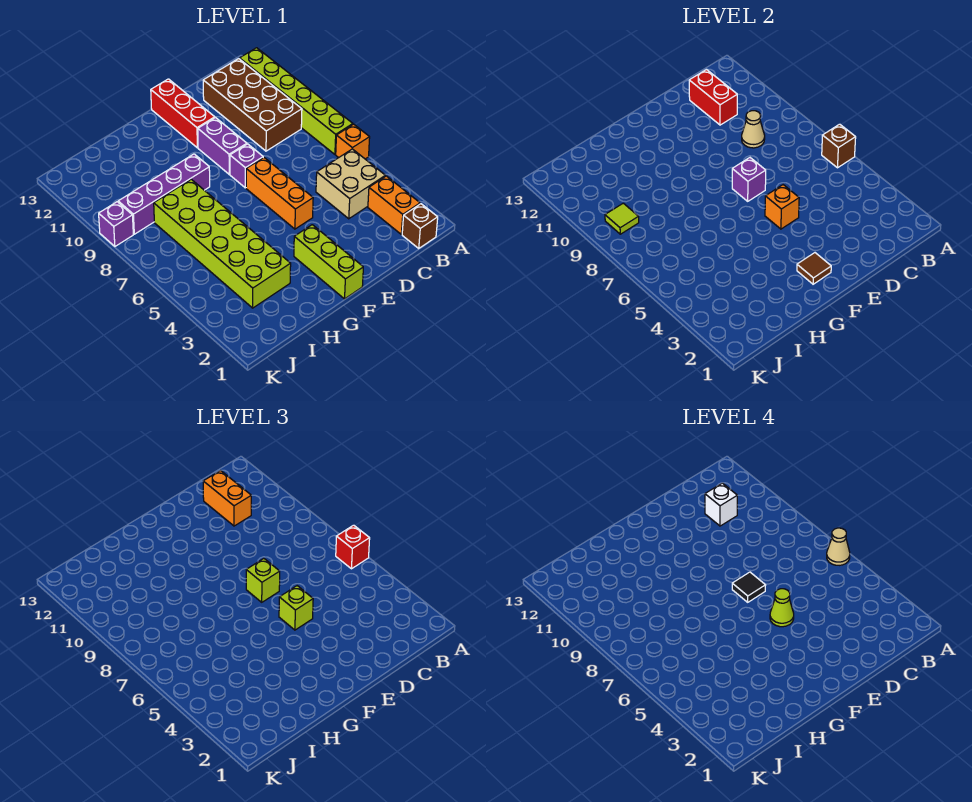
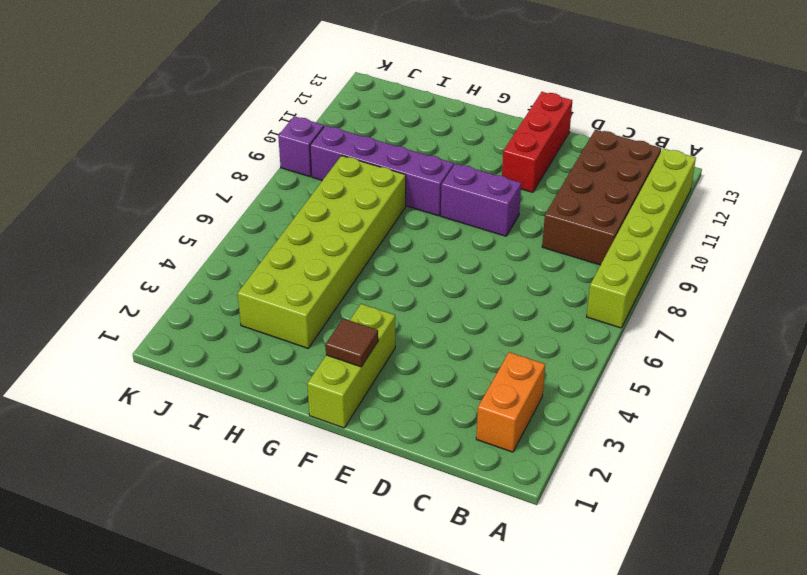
purple brick E9:F9 level 1 -> purple brick E9:E10 level 1
none -> orange brick A6 level 1
none -> brown brick B1 level 1
none -> tan brick B4:C5 level 1

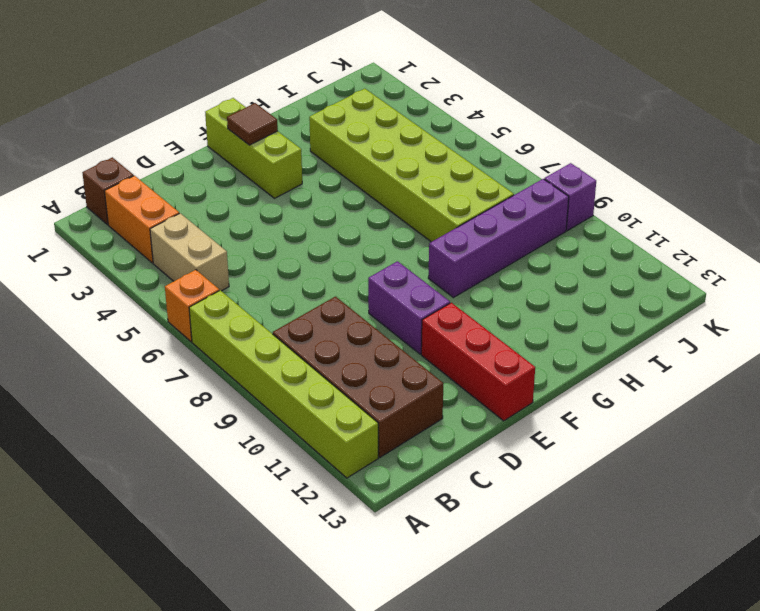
tan brick B4:B5 level 1 -> tan brick B4:C5 level 1
none -> orange brick E5:E7 level 1
none -> purple brick E8 level 1
none -> brown brick A6 level 2

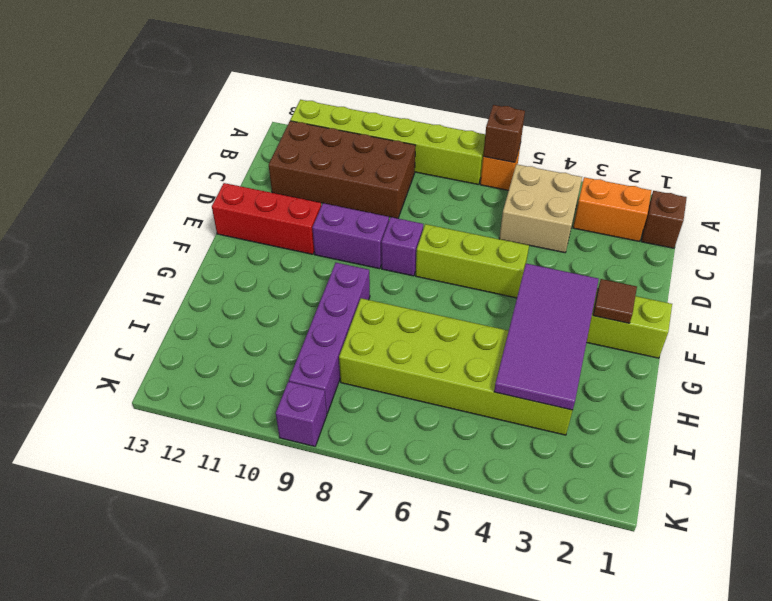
lime brick E5:E7 level 1 -> orange brick E5:E7 level 1
purple tile F3:I4 level 2 -> none
none -> tan cone C9 level 2
none -> red brick C11:C12 level 2
none -> orange brick E5 level 2

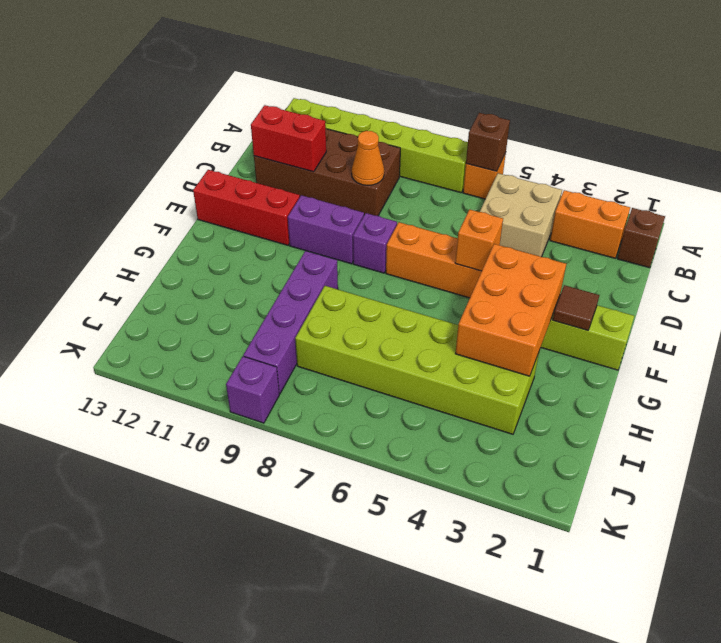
orange cone C9 level 2 -> tan cone C9 level 2
orange brick F3:H4 level 2 -> none
none -> purple brick E7 level 2
none -> lime tile J9 level 2
none -> red brick A6 level 3

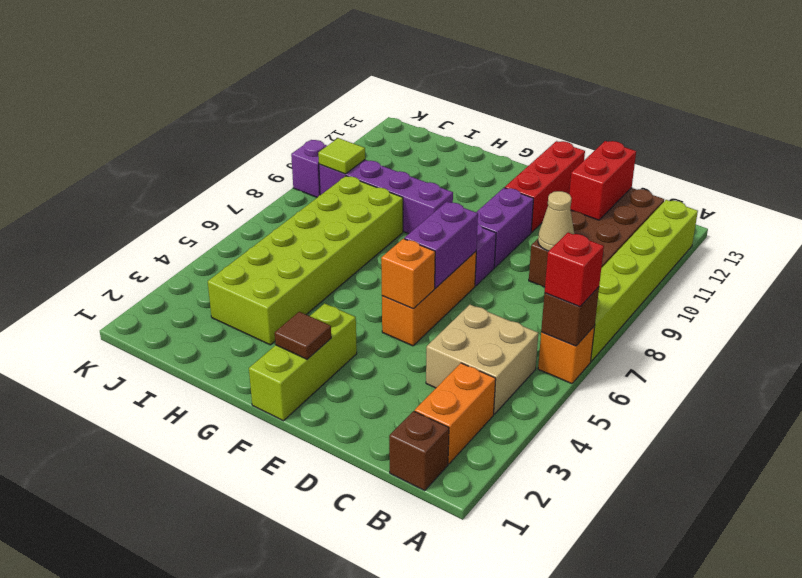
purple brick E6:E7 level 2 -> purple brick E7 level 2
none -> orange brick C11:C12 level 3
none -> lime brick E5 level 3
none -> lime brick E7 level 3

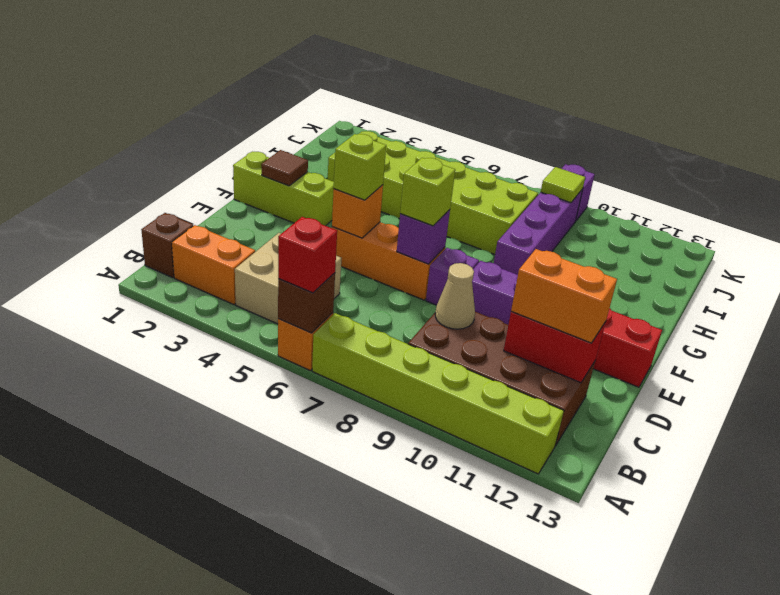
none -> tan cone A6 level 4
none -> white brick C11 level 4
none -> lime cone E5 level 4

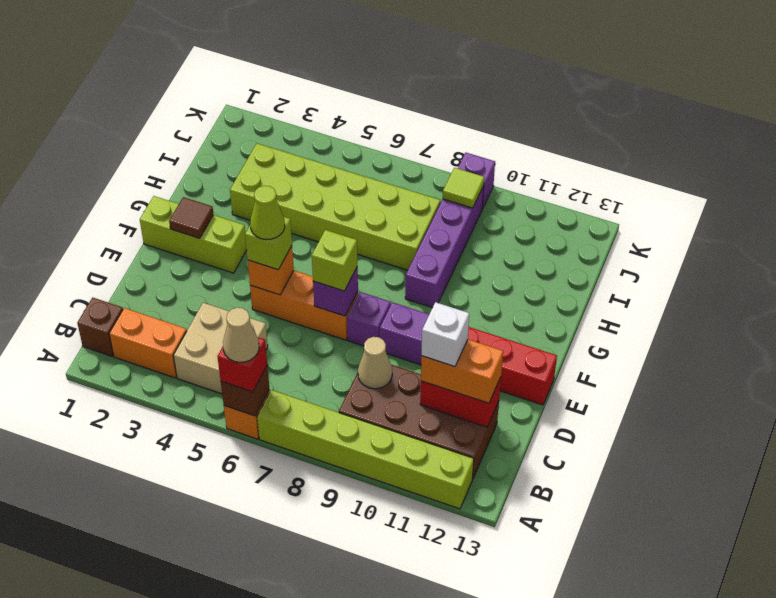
none -> black tile E7 level 4

